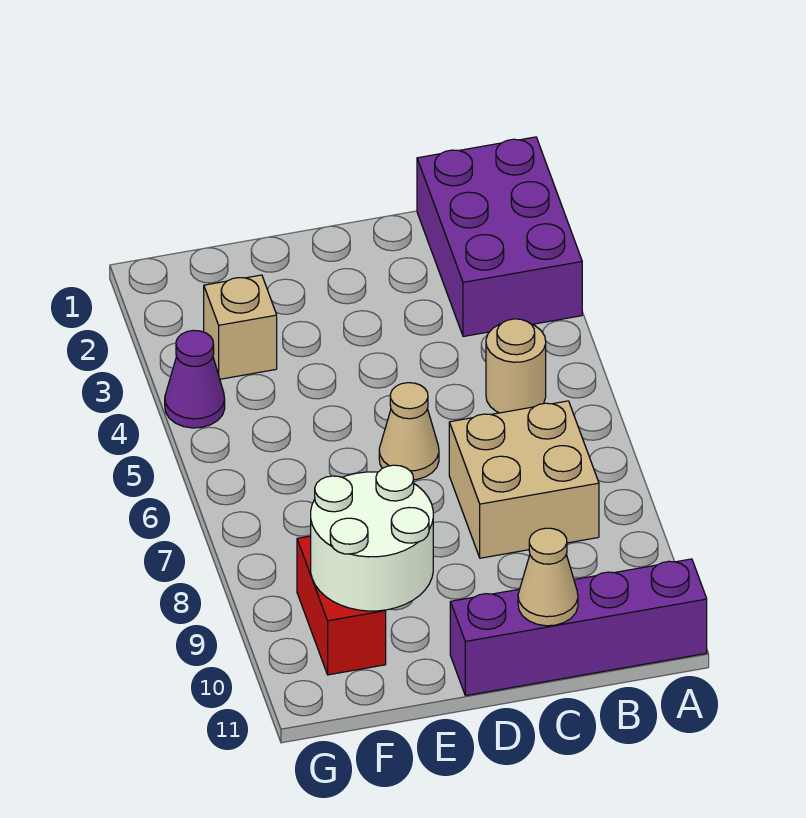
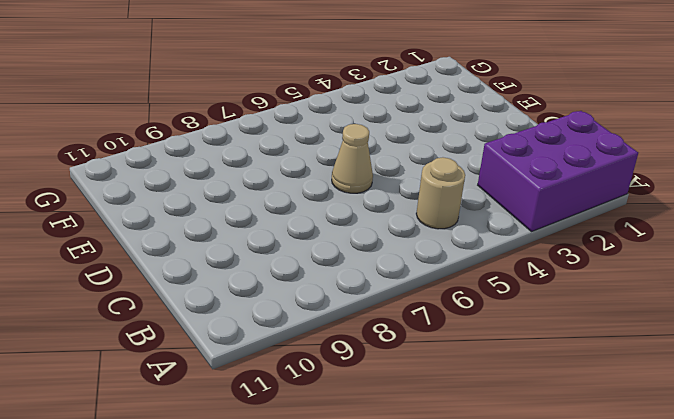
none -> purple brick A11:D11 level 1
none -> tan brick B7:C8 level 1

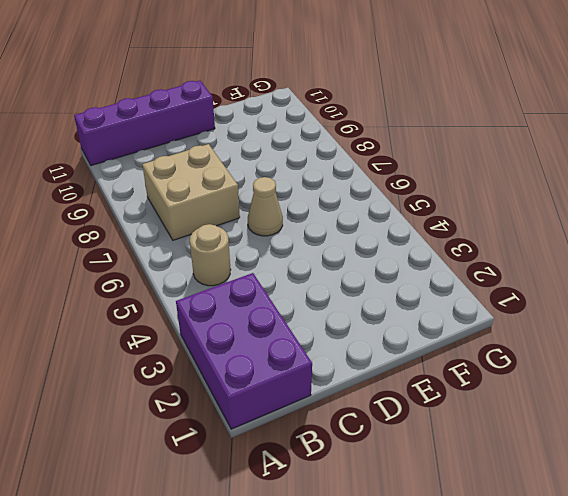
none -> tan brick F3 level 1
none -> red brick F9:F10 level 1

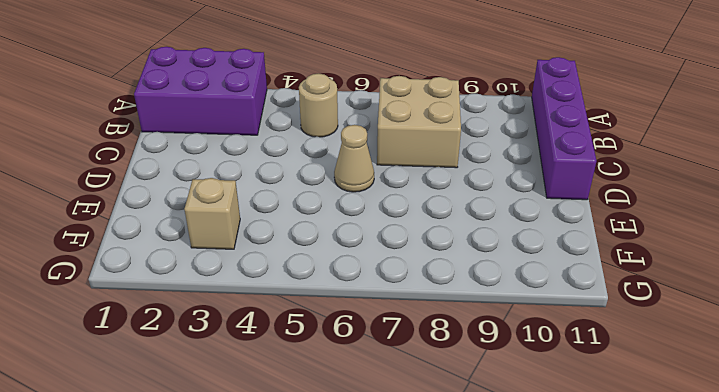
none -> red brick F9:F10 level 1
none -> purple cone G4 level 1

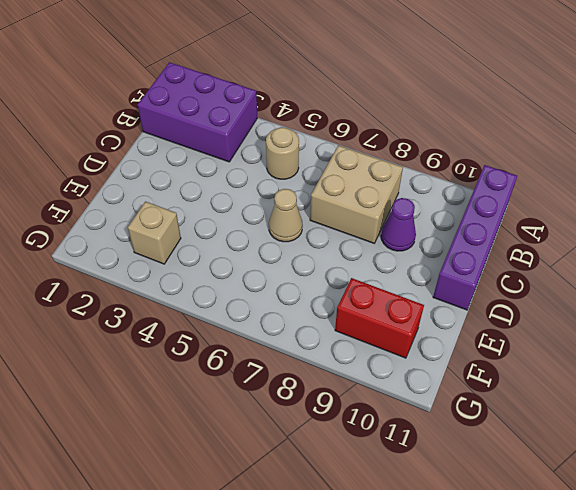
purple cone C9 level 1 -> purple cone G4 level 1
none -> tan cone C11 level 2
none -> white round brick E9:F10 level 2

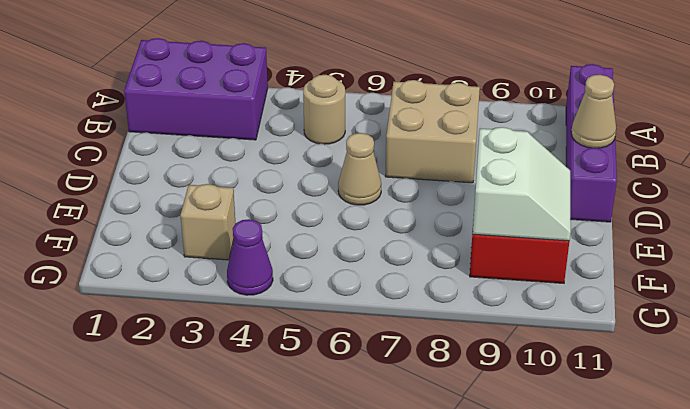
white slope E9:F10 level 2 top 9 -> white round brick E9:F10 level 2

